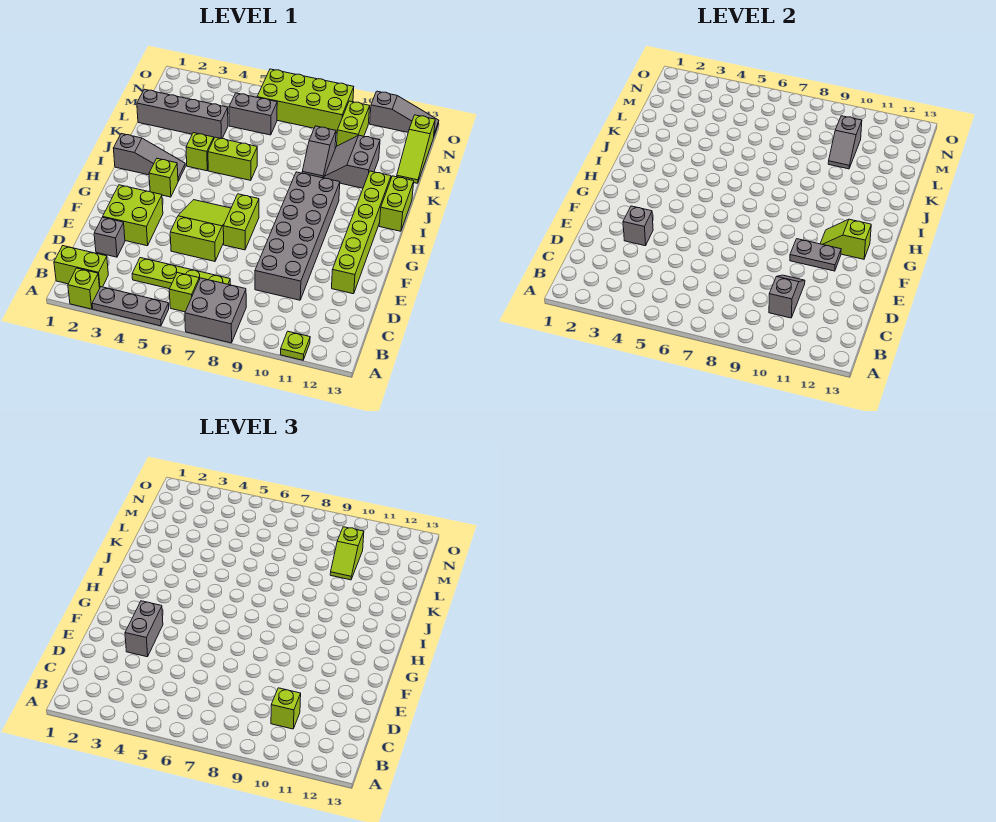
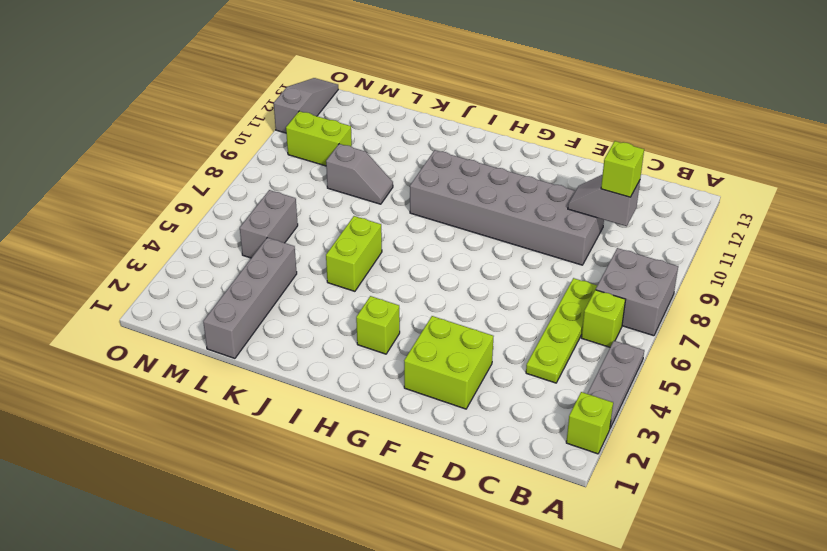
none -> lime plate A11 level 1
none -> lime brick B1:B2 level 1
none -> grey brick D2 level 1
none -> lime slope E5:G6 level 1 top E

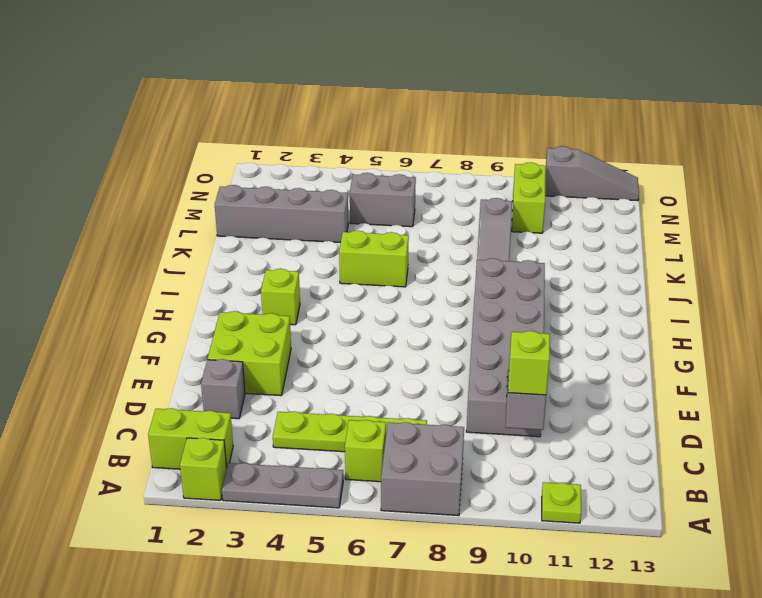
none -> lime slope E5:G6 level 1 top E
none -> lime brick E12:J12 level 1
none -> lime brick F7:G7 level 1
none -> grey slope I1:I3 level 1 top 1

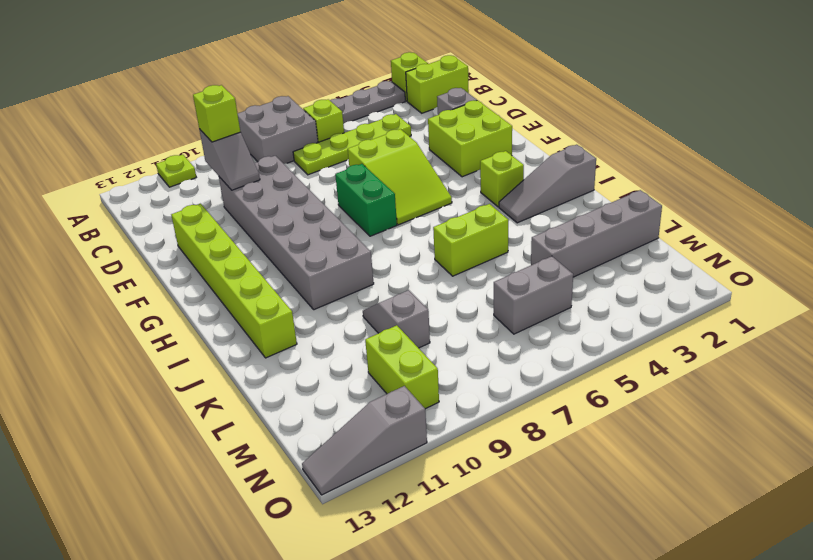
green brick F7:G7 level 1 -> lime brick F7:G7 level 1
none -> lime brick I13:J13 level 1
none -> lime brick J4 level 1
none -> grey slope K10:L11 level 1 top 11
none -> lime slope L13:N13 level 1 top N

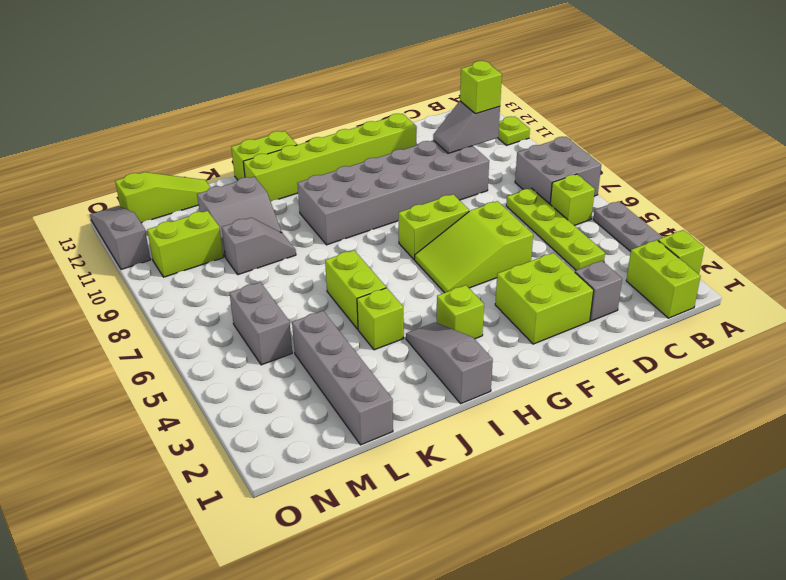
none -> lime brick N6:O9 level 1
none -> grey brick E3 level 2
none -> grey plate F10:F11 level 2
none -> lime slope G11:G12 level 2 top 12

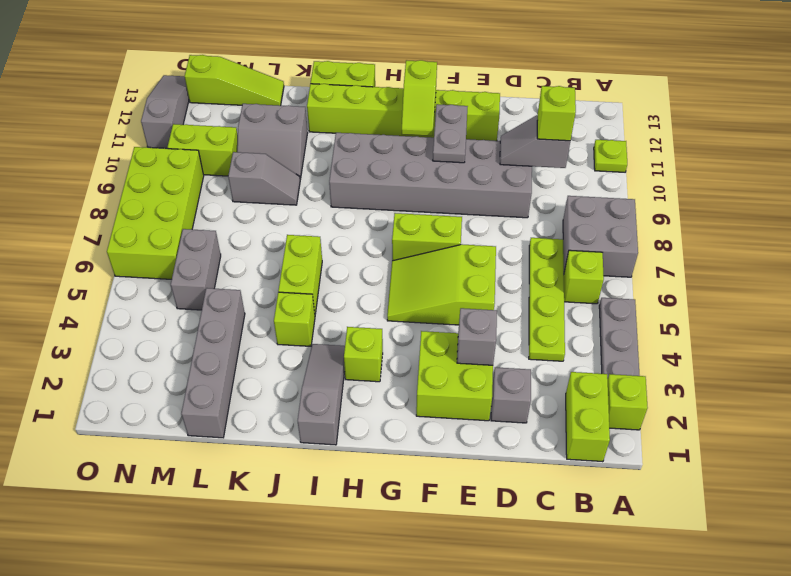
none -> grey slope L10:M10 level 2 top M
none -> grey brick E3:F3 level 3
none -> lime slope L10:M10 level 3 top M

